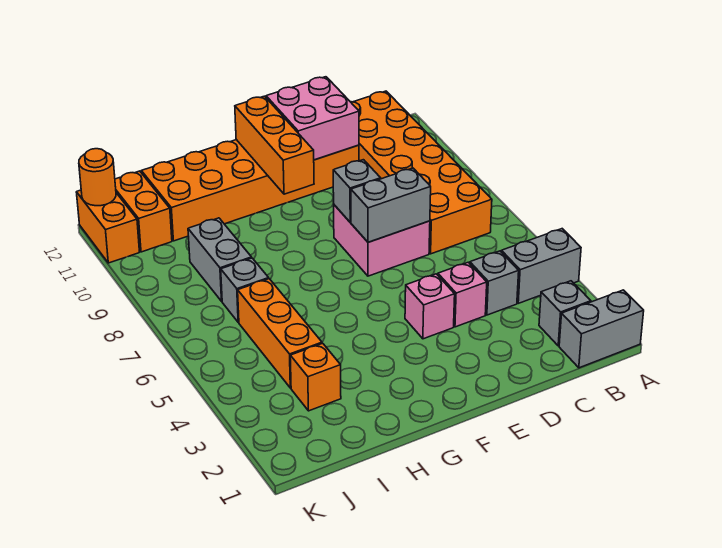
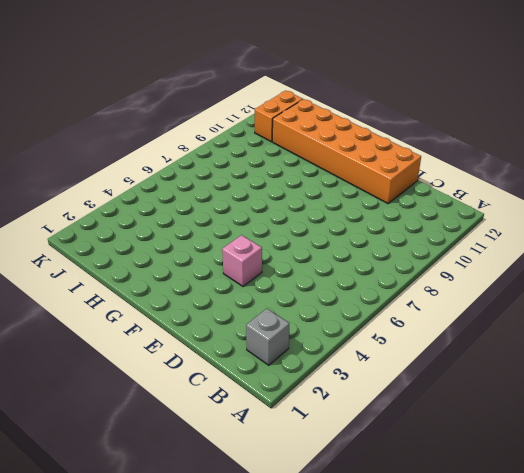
none -> grey brick A1:B1 level 1
none -> grey brick A4:B4 level 1
none -> orange brick B7:C12 level 1

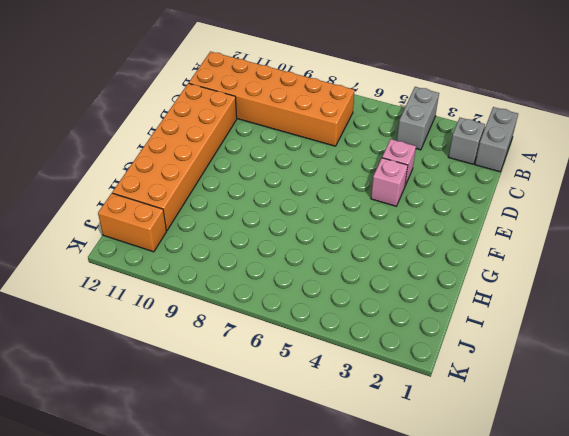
none -> grey brick C4 level 1
none -> pink brick D7:E8 level 1
none -> orange brick I3 level 1

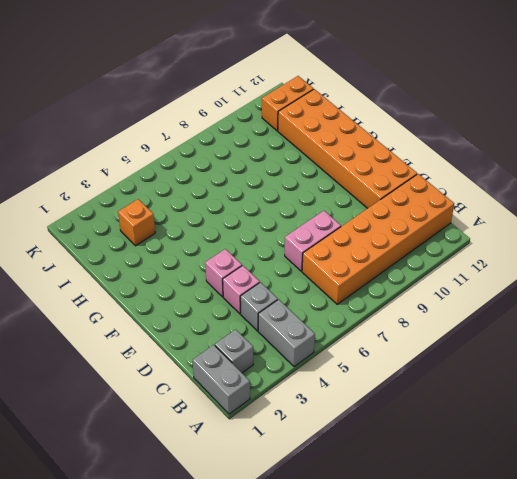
pink brick D7:D8 level 1 -> pink brick D7:E8 level 1
none -> orange brick I4:I6 level 1
none -> grey brick I7 level 1
none -> grey brick I8:I9 level 1

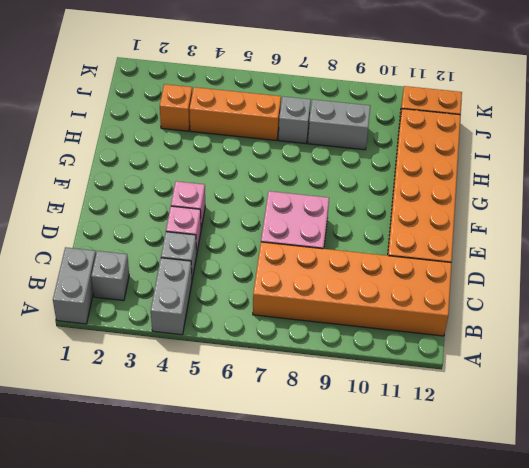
none -> orange brick K11:K12 level 1
none -> grey brick D7:E7 level 2
none -> pink brick D11:E12 level 2

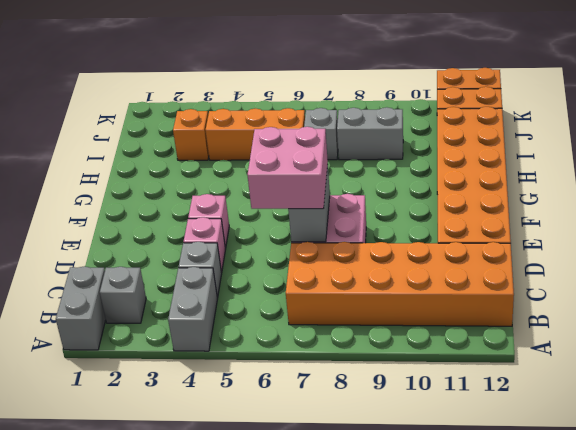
pink brick D6:E7 level 3 -> pink brick D11:E12 level 2
none -> grey brick E8 level 2
none -> orange brick F10:F12 level 2
none -> orange round brick K12 level 2

